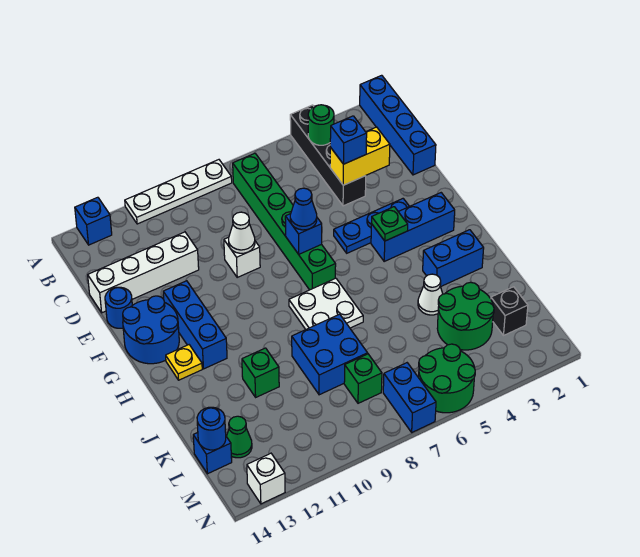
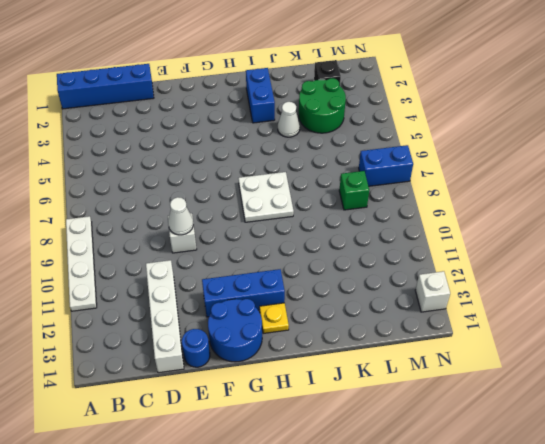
none -> black brick A4:D4 level 1
none -> blue brick A13 level 1
none -> green brick B7:G7 level 1
none -> blue plate F3:F5 level 1

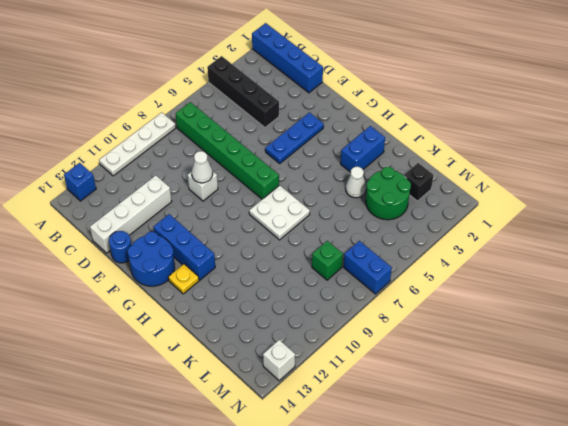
none -> blue brick G2:G4 level 1
none -> blue brick J8:K9 level 1
none -> green brick J11 level 1
none -> green cone L13 level 1

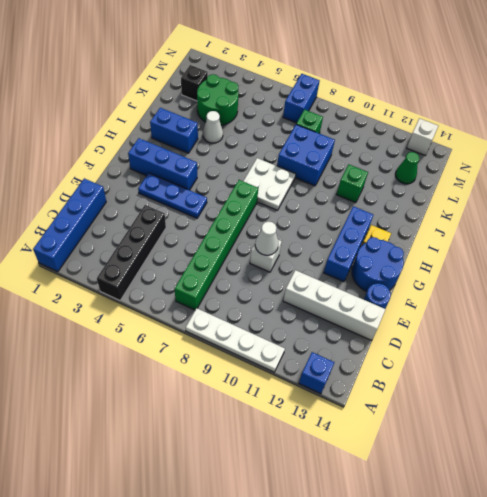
none -> blue brick L14 level 1
none -> green round brick M5:N6 level 1
none -> green round brick B4 level 2
none -> yellow brick D3:D4 level 2

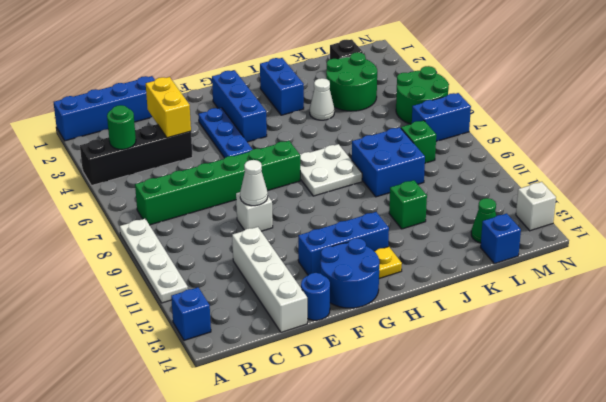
none -> blue brick F7 level 2
none -> green plate G4 level 2
none -> blue round brick L14 level 2
none -> blue brick D4 level 3

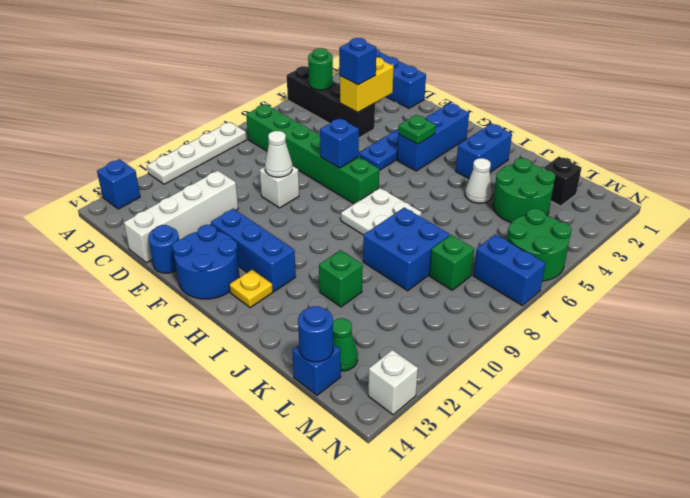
none -> blue cone F7 level 3

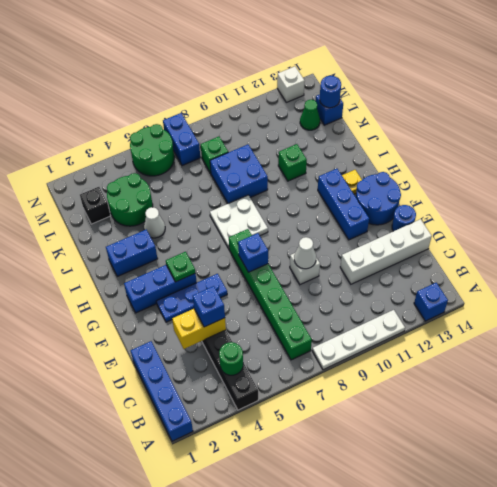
none -> blue cone F7 level 3

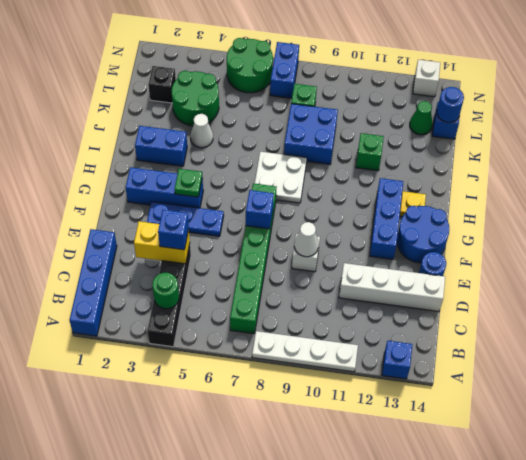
none -> blue cone F7 level 3

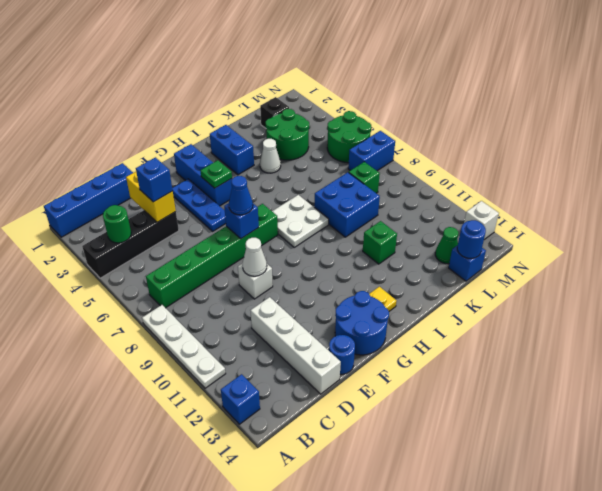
none -> blue brick F12:H12 level 1

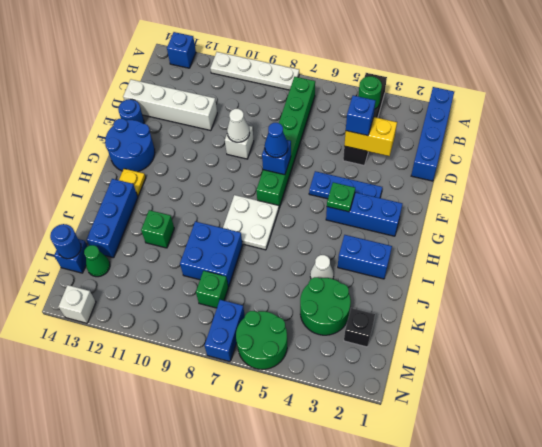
blue brick I13:K13 level 1 -> blue brick F12:H12 level 1

